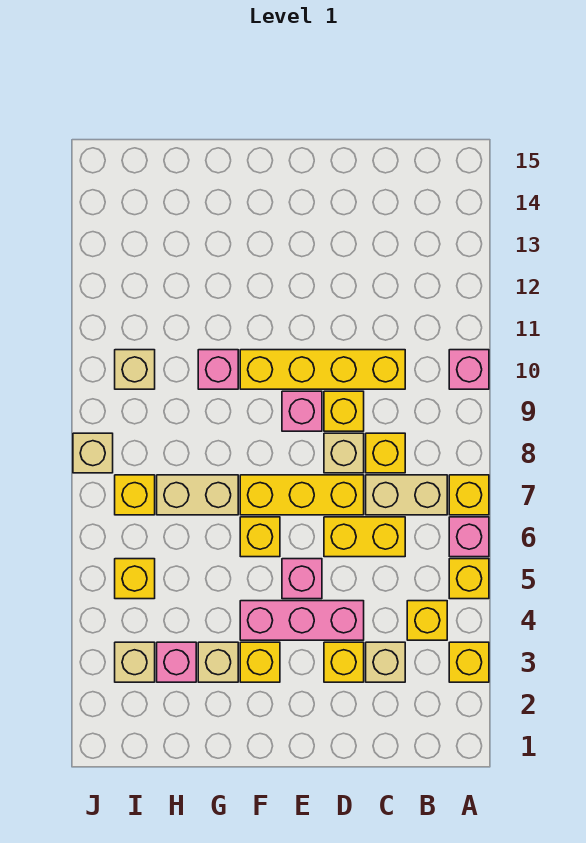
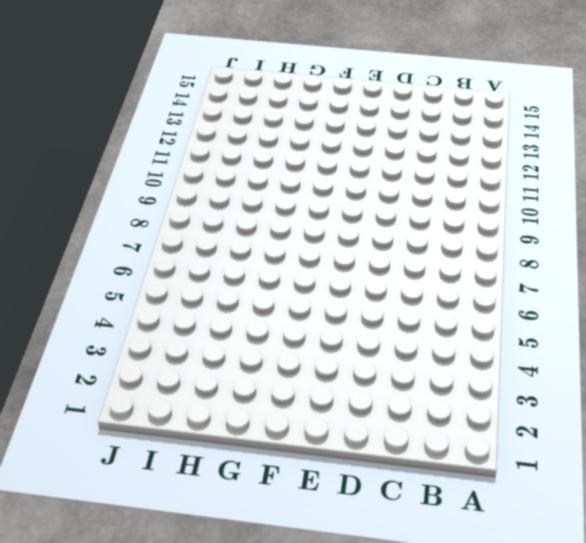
none -> yellow brick A3 level 1
none -> yellow brick A5 level 1
none -> pink brick A6 level 1

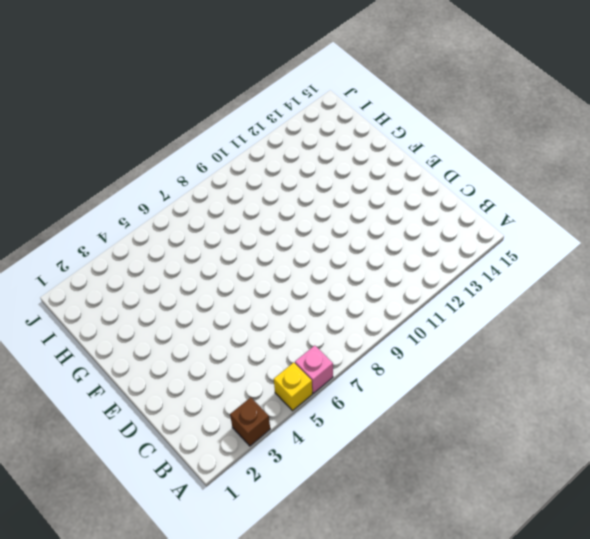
brown brick A3 level 1 -> yellow brick A3 level 1
none -> yellow brick A7 level 1
none -> pink brick A10 level 1
none -> yellow brick B4 level 1

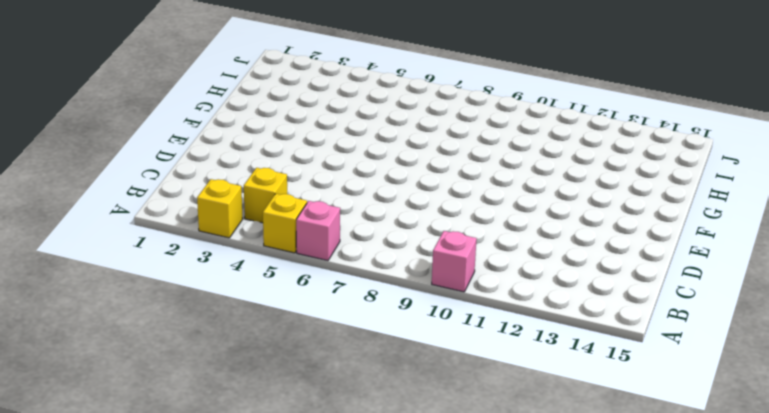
none -> yellow brick A7 level 1
none -> tan brick B7:C7 level 1
none -> tan brick C3 level 1

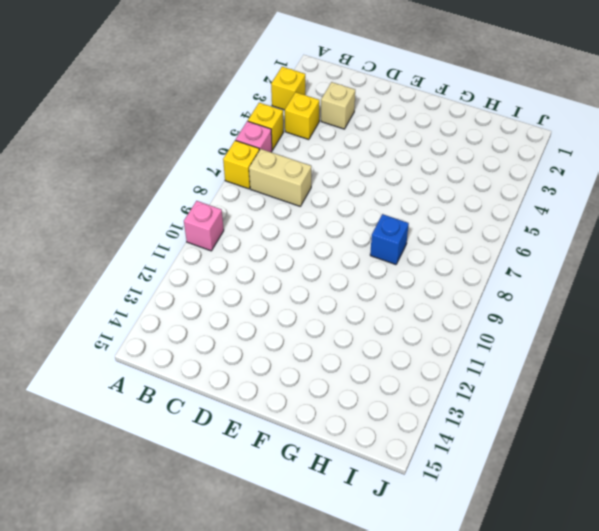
blue brick G8 level 1 -> none
none -> yellow brick C6:D6 level 1
none -> yellow brick C8 level 1
none -> yellow brick C10:F10 level 1

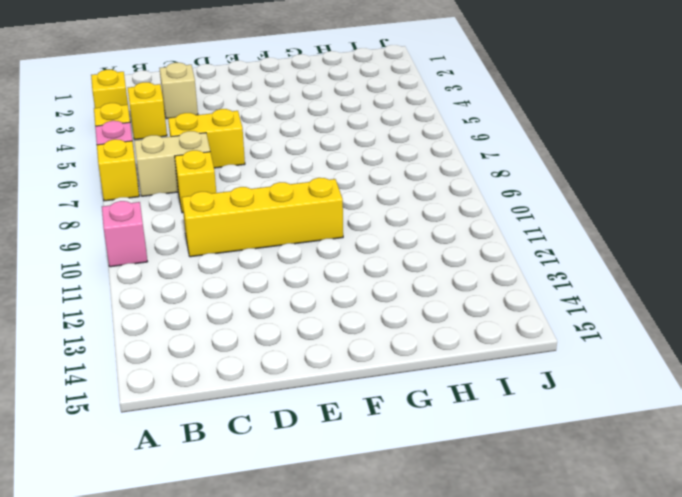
none -> yellow brick D3 level 1
none -> pink brick D4:F4 level 1
none -> yellow brick D7:F7 level 1

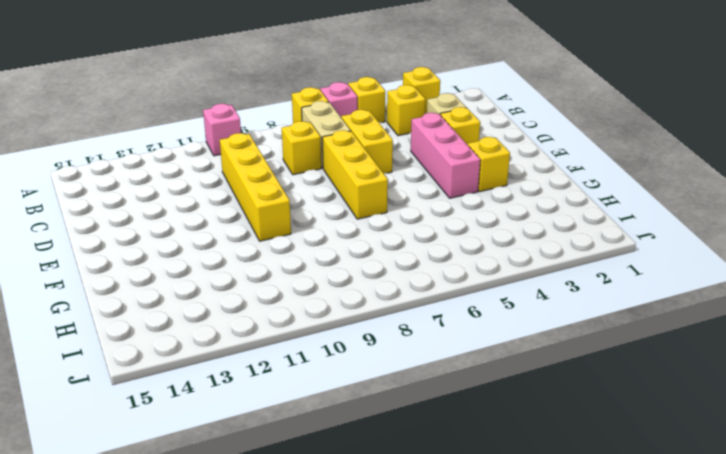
none -> tan brick D8 level 1
none -> yellow brick D9 level 1
none -> pink brick E5 level 1

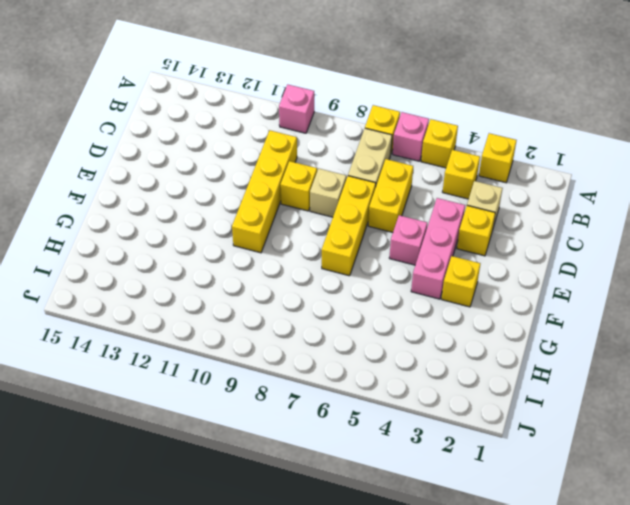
none -> yellow brick C8 level 1
none -> pink brick E9 level 1
none -> yellow brick F6 level 1

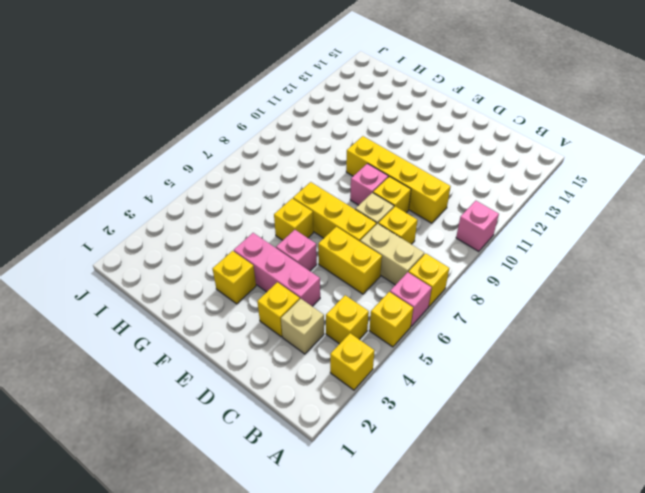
none -> tan brick G3 level 1
none -> tan brick G7:H7 level 1
none -> pink brick G10 level 1

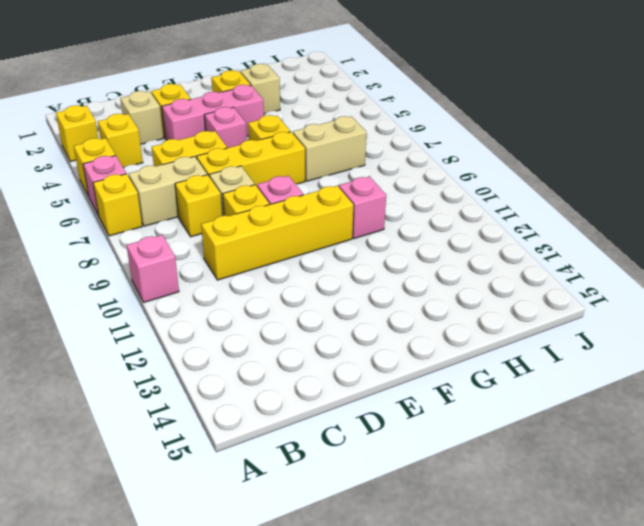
none -> pink brick H3 level 1
none -> tan brick I3 level 1
none -> yellow brick I5 level 1

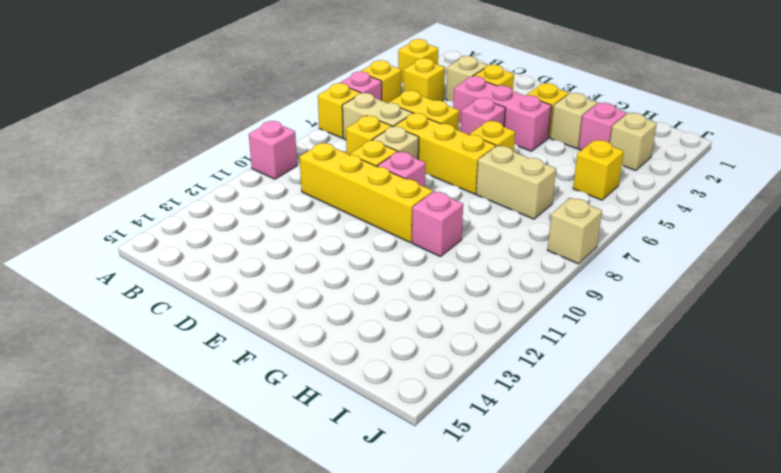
none -> yellow brick I7 level 1
none -> tan brick I10 level 1

